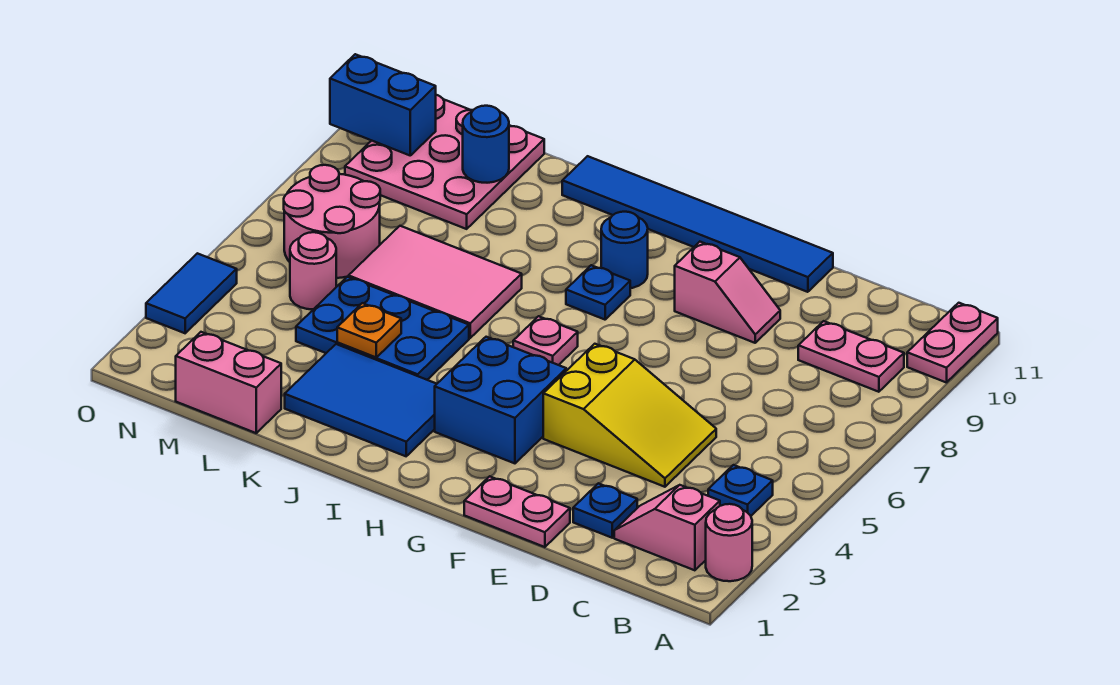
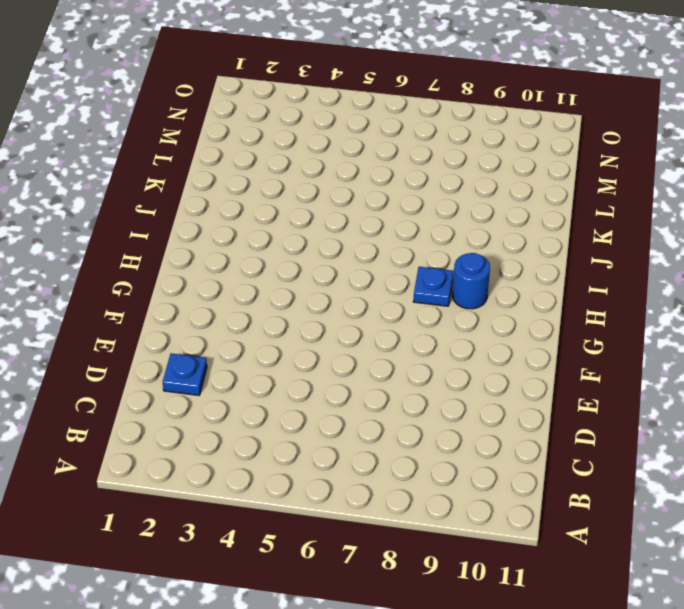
none -> pink round brick A2 level 1
none -> pink plate A10:A11 level 1
none -> pink slope B2:C2 level 1 top B

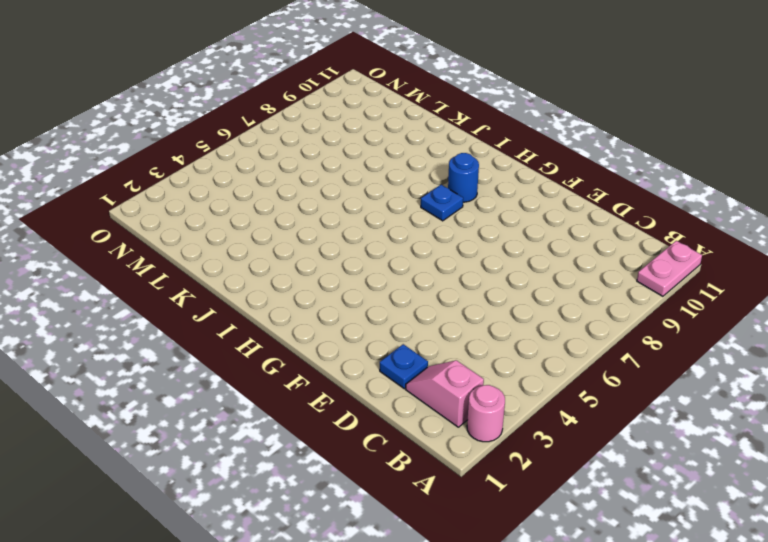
none -> blue plate B4 level 1
none -> pink plate B9:C9 level 1
none -> yellow slope D4:F5 level 1 top F

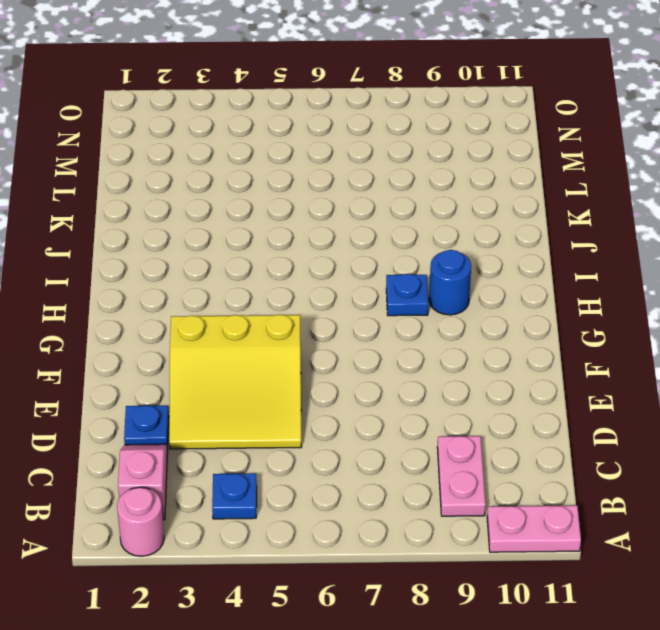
yellow slope D3:F5 level 1 top F -> yellow slope D4:F5 level 1 top F
none -> pink plate E1:F1 level 1
none -> pink slope E9:F9 level 1 top F
none -> blue tile E11:J11 level 1

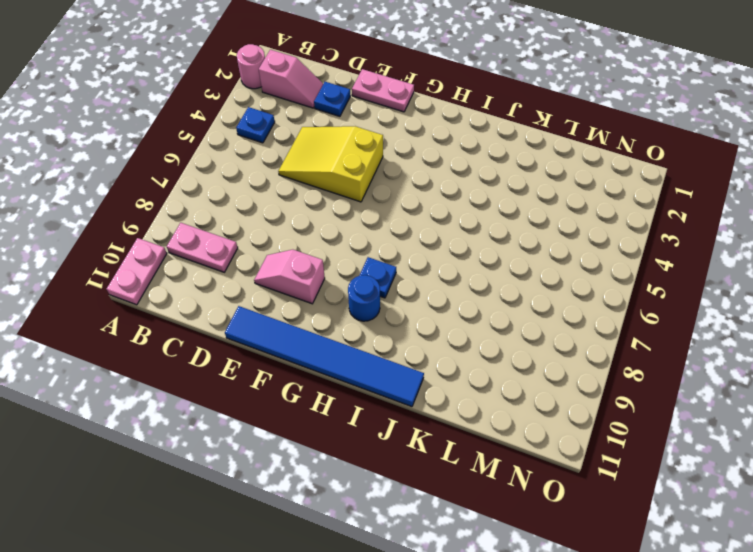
none -> blue brick G3:H4 level 1
none -> pink plate H6 level 1
none -> blue tile I2:K3 level 1

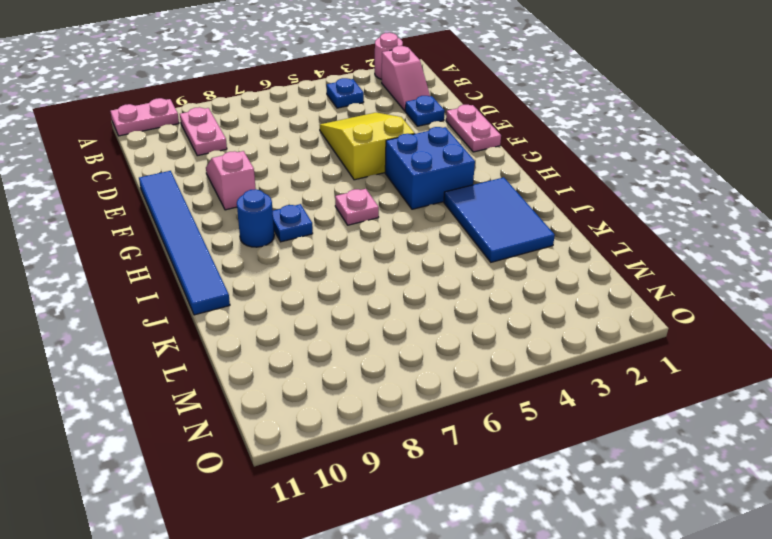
none -> blue plate J4:L5 level 1
none -> pink tile J6:L7 level 1
none -> pink brick L1:M1 level 1

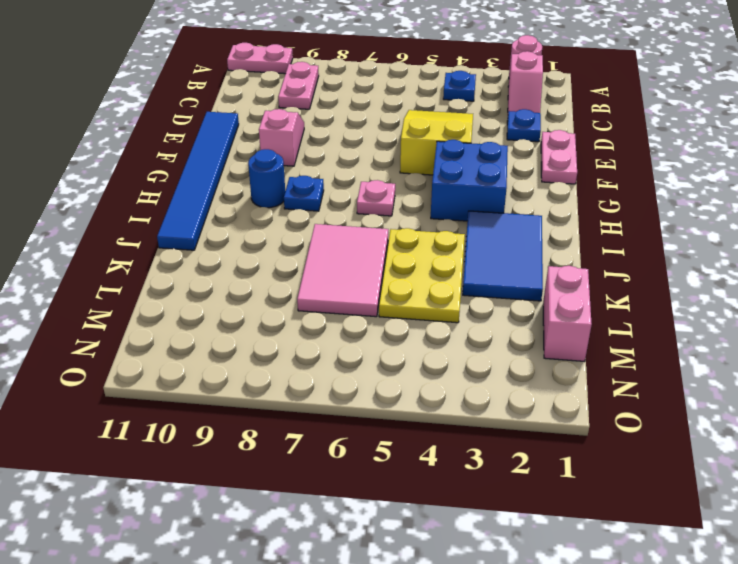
yellow plate J4:L5 level 1 -> blue plate J4:L5 level 1
none -> pink plate L9:N11 level 1
none -> pink round brick M5 level 1
none -> pink round brick M6:N7 level 1

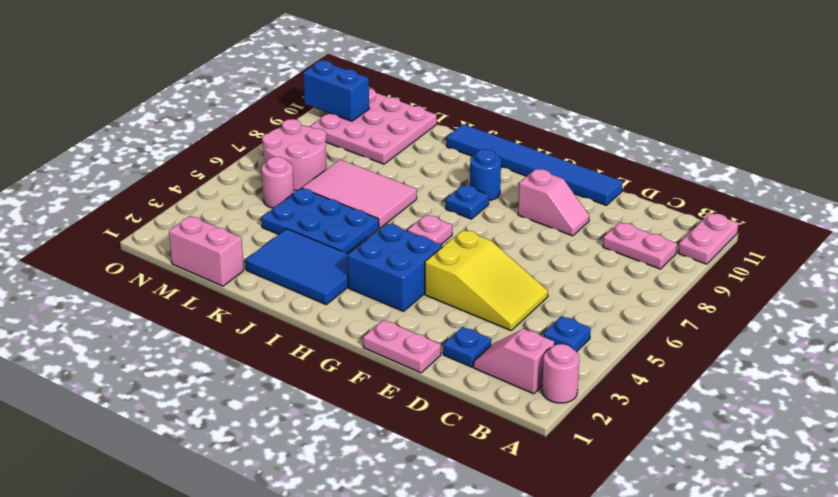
none -> blue tile O3:O4 level 1
none -> orange plate K4 level 2
none -> blue round brick L10 level 2

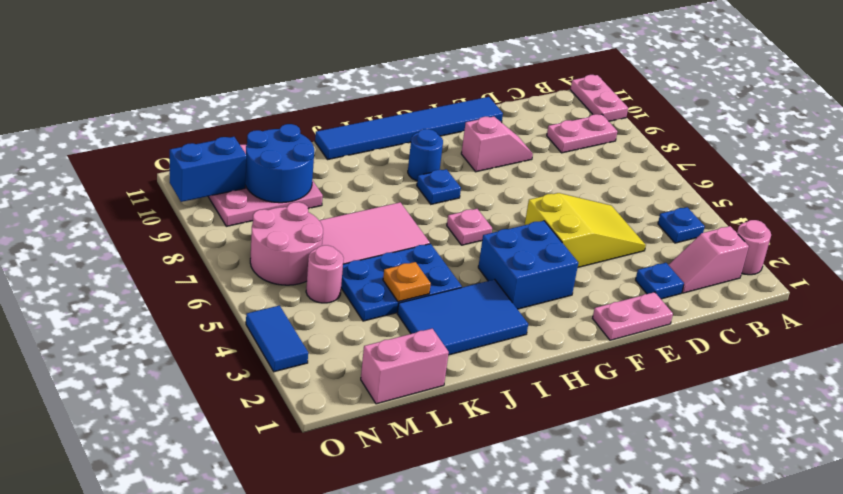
blue round brick L9:M10 level 2 -> blue round brick L10 level 2

